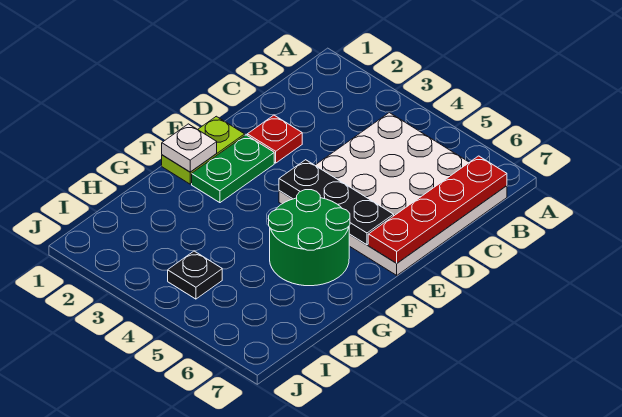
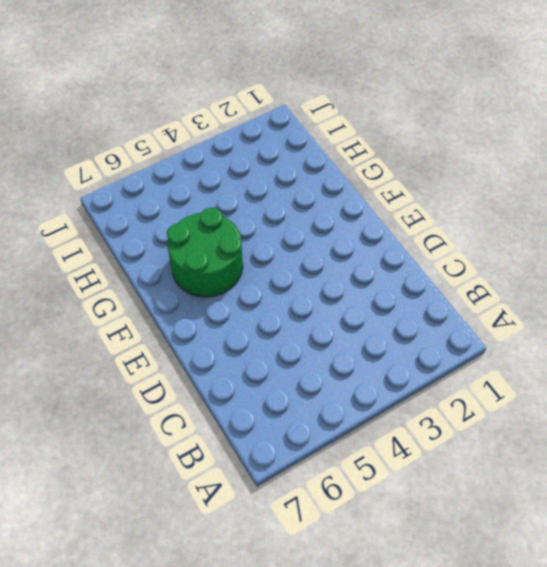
none -> white plate B4:E7 level 1
none -> red plate D2 level 1

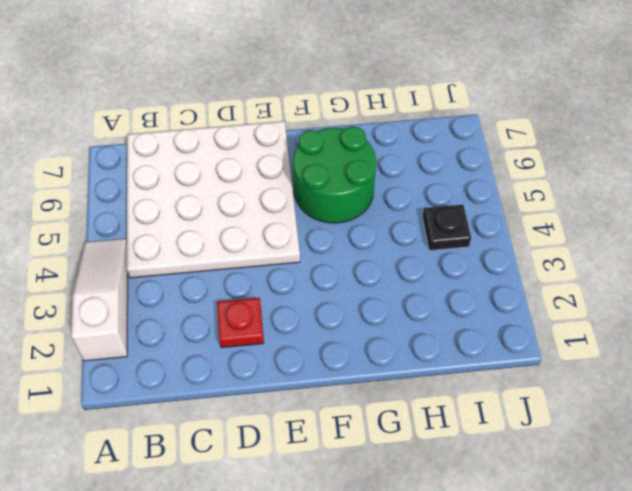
white slope A2:A4 level 1 top 2 -> none
none -> lime plate E1:F1 level 1
none -> green plate E2:F2 level 1

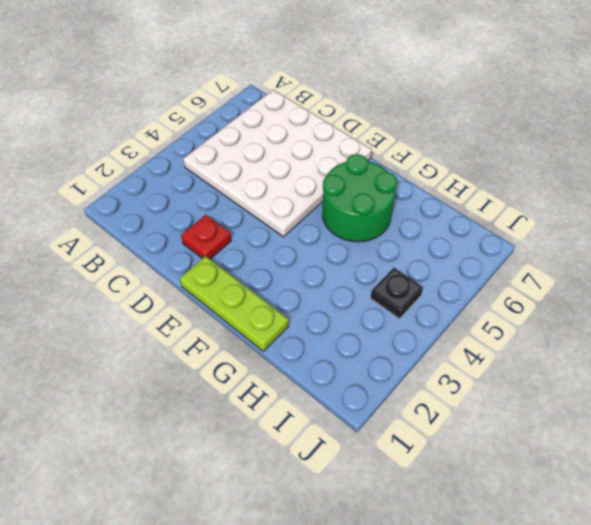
lime plate E1:G1 level 1 -> lime plate E1:F1 level 1
none -> green plate E2:F2 level 1
none -> red plate B7:E7 level 2

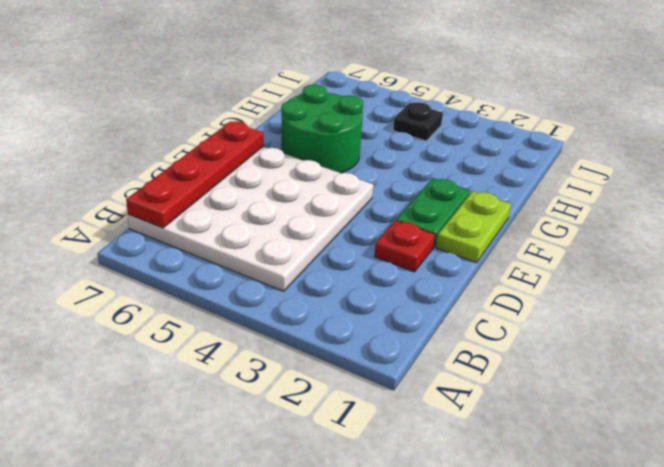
none -> black plate E4:E6 level 2
none -> white plate F1 level 2

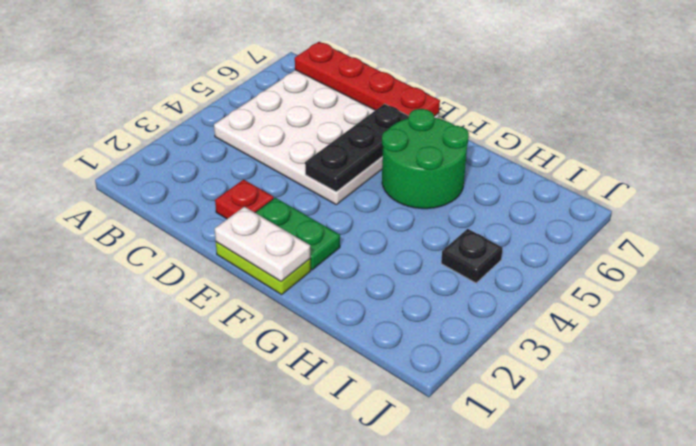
white plate E1:F1 level 2 -> white plate F1 level 2

